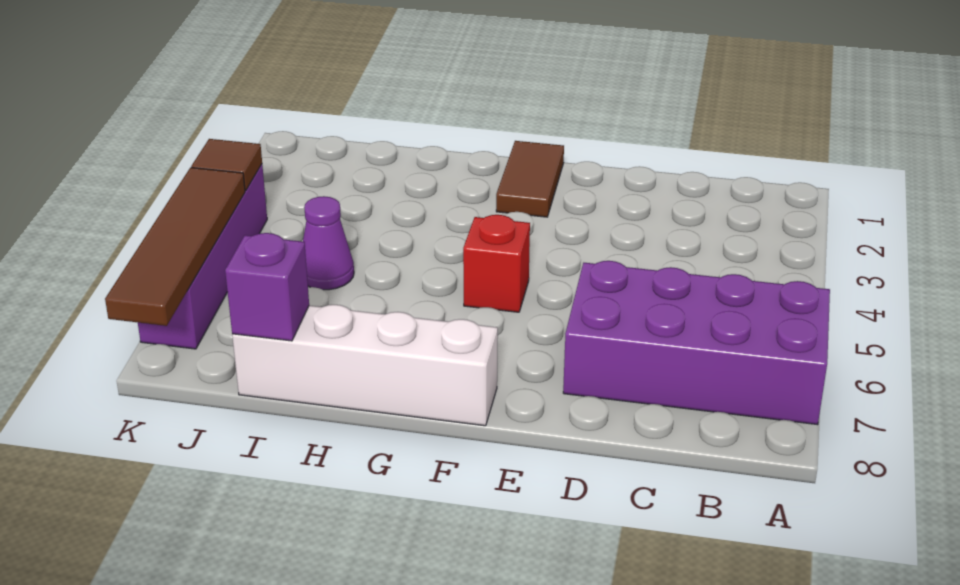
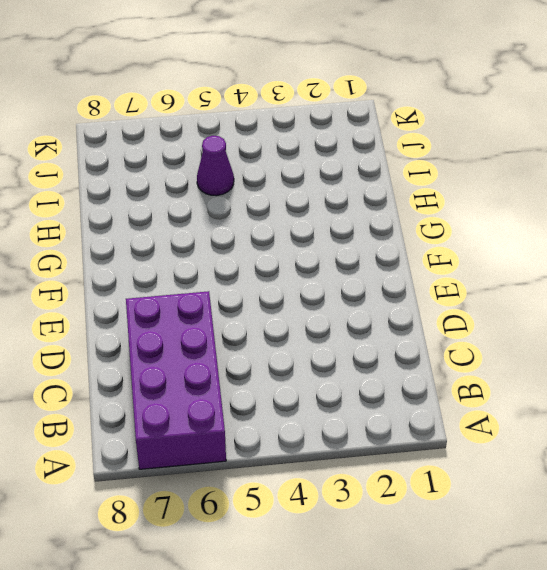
none -> brown tile F1:F2 level 1
none -> red brick F5 level 1

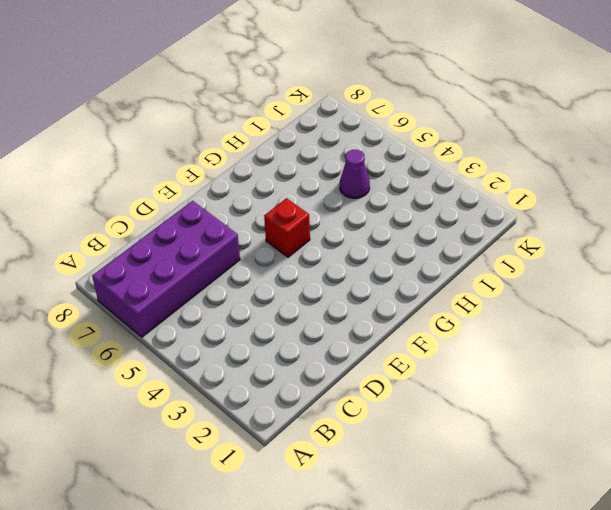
none -> brown tile F1:F2 level 1
none -> white brick F8:I8 level 1

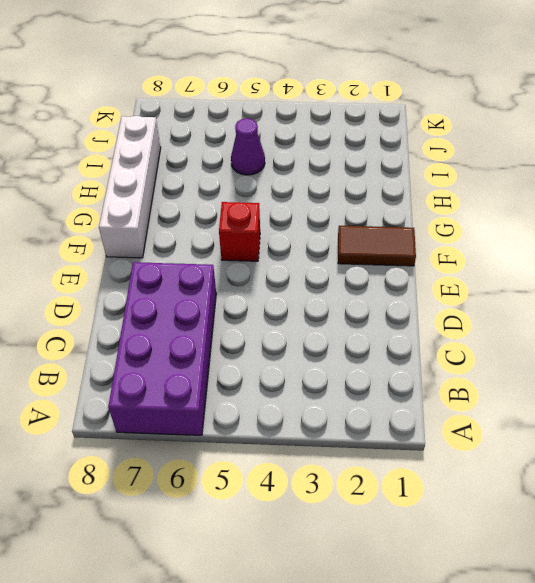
none -> purple brick K4:K7 level 1
none -> purple brick I8 level 2

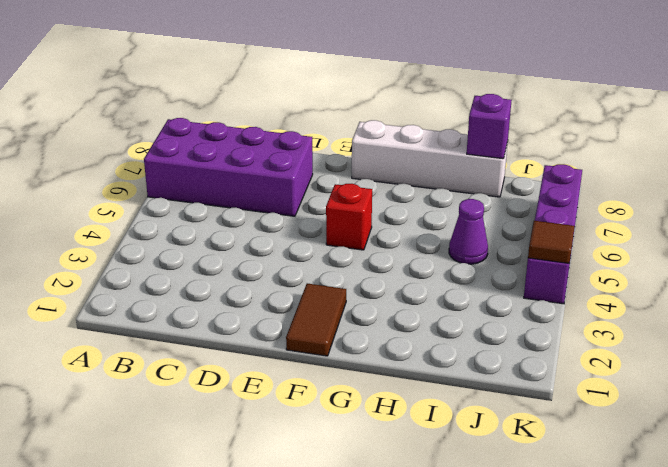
none -> brown tile K5:K8 level 2

